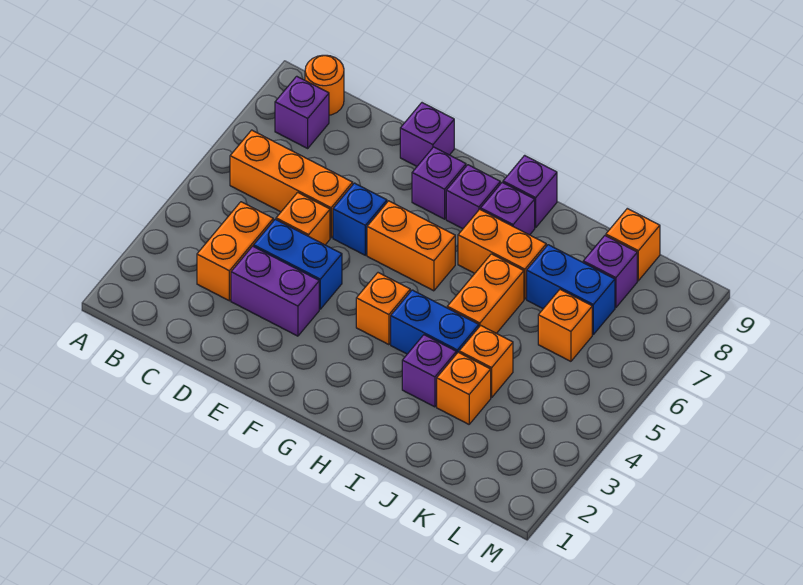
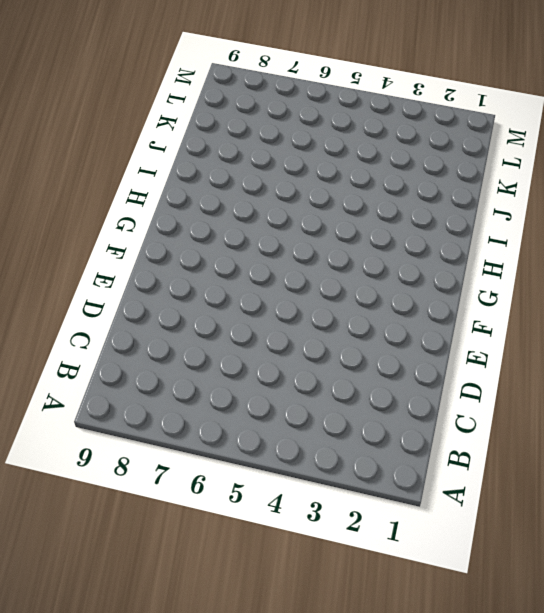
none -> orange brick B6:D6 level 1
none -> purple brick B8 level 1
none -> orange round brick B9 level 1

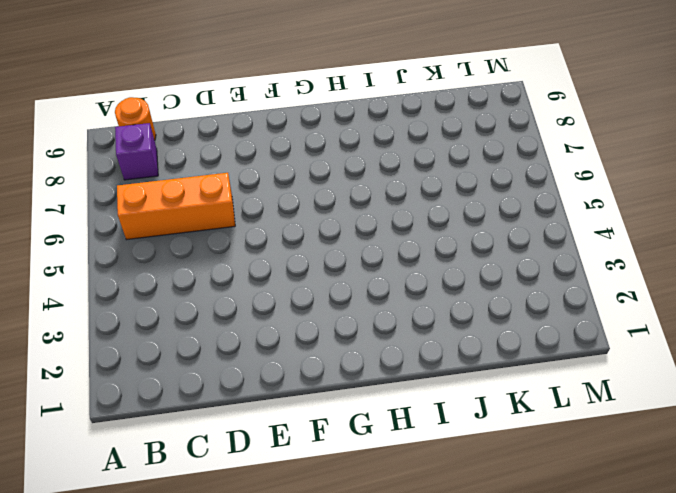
none -> orange brick C3:C4 level 1
none -> purple brick D3:E3 level 1
none -> blue brick D4:E4 level 1

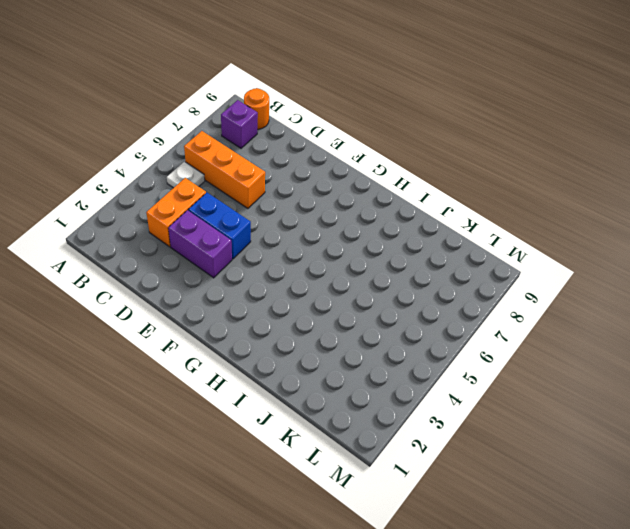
white plate B5 level 1 -> none
none -> orange brick D5 level 1
none -> blue brick E6 level 1
none -> purple brick E9 level 1

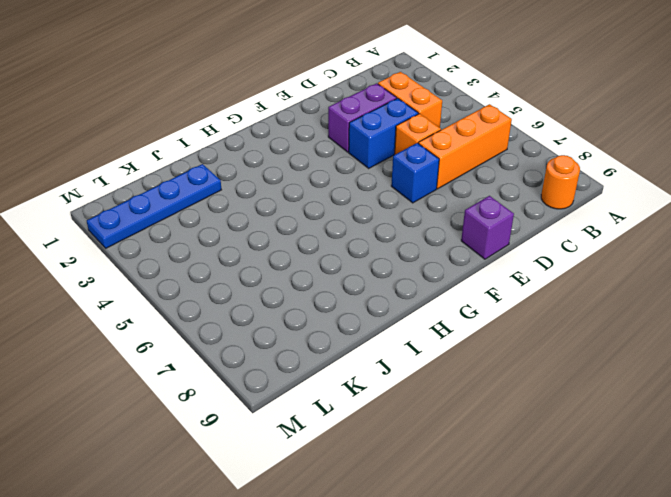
blue plate J2:M2 level 1 -> none
none -> purple brick B8 level 1
none -> orange brick F6:G6 level 1
none -> purple brick F8 level 1

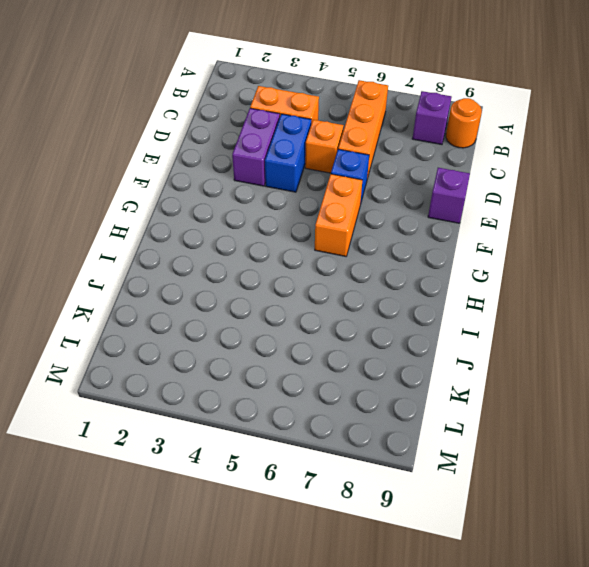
none -> purple brick F8 level 1
none -> orange brick G4 level 1
none -> purple brick G8 level 1

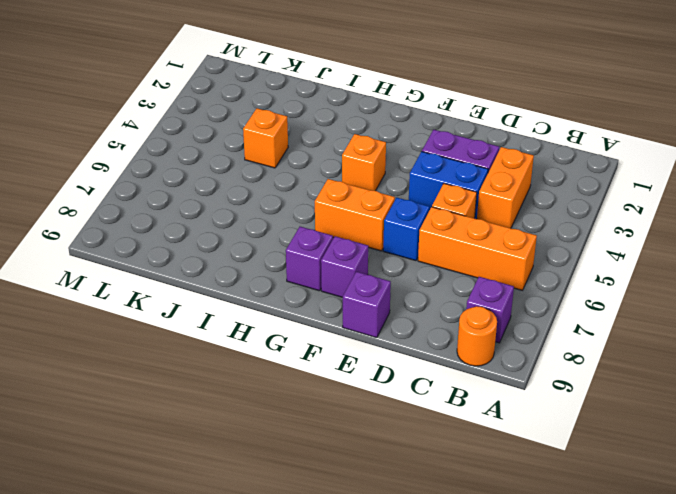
none -> blue brick H4:I4 level 1
none -> orange brick H7:I7 level 1
none -> purple brick H8 level 1

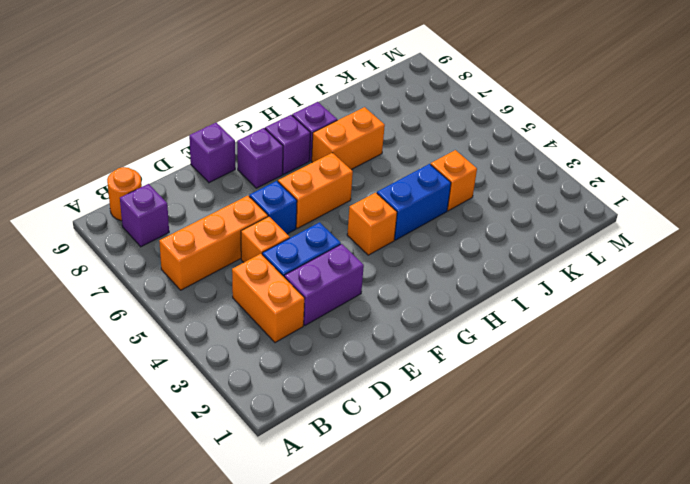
none -> purple brick H9 level 1
none -> purple brick I3 level 1
none -> orange brick I5:I6 level 1

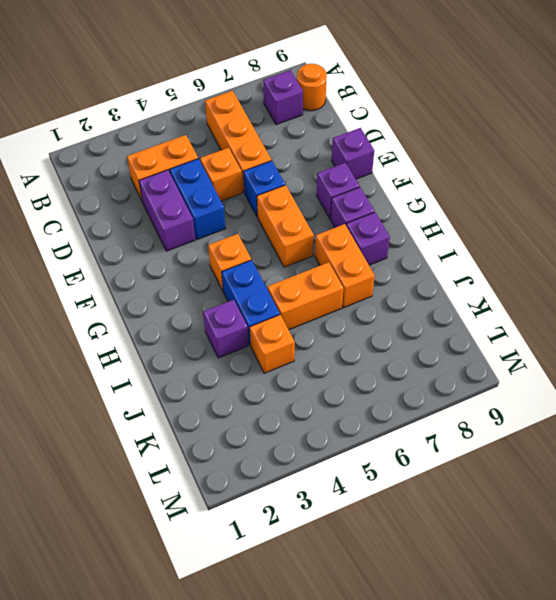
none -> purple brick H9 level 1
none -> orange brick J3 level 1
none -> blue brick J7:K7 level 1

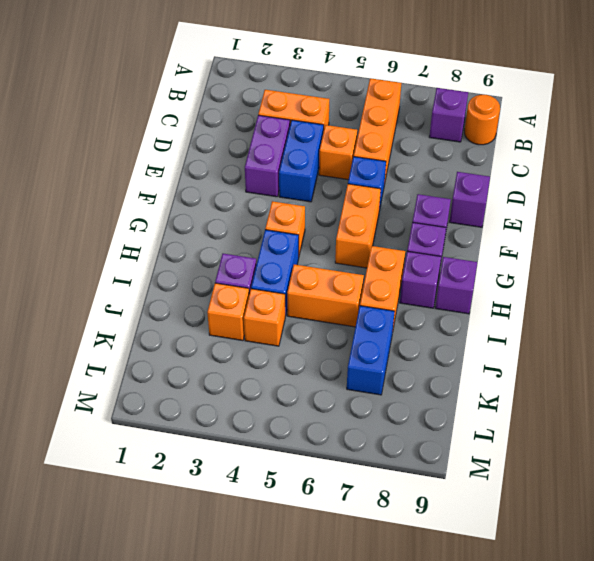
none -> orange brick K6 level 1
none -> purple brick K8 level 1
none -> orange brick K9 level 1

